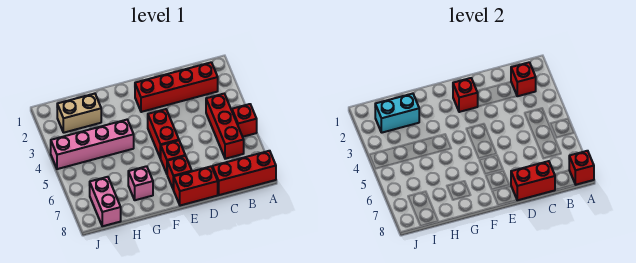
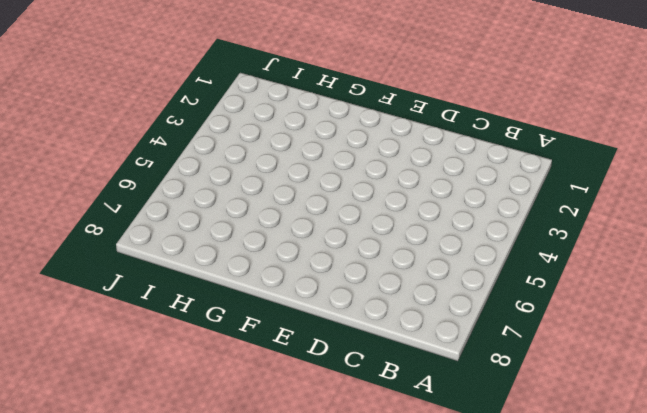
none -> red brick A5 level 1
none -> red brick A8:C8 level 1
none -> red brick B2:E2 level 1

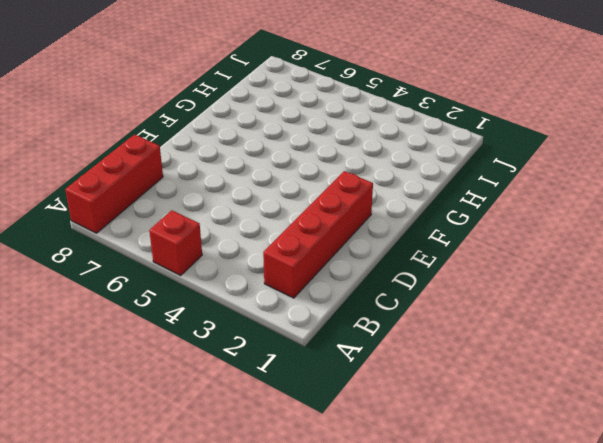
none -> red brick B4:B6 level 1
none -> red brick D8:E8 level 1
none -> red brick E4:E5 level 1

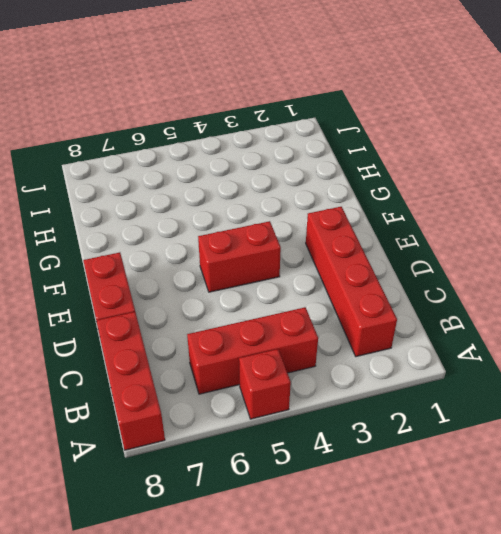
none -> red brick E6 level 1
none -> red brick E7 level 1
none -> pink brick G4:J4 level 1

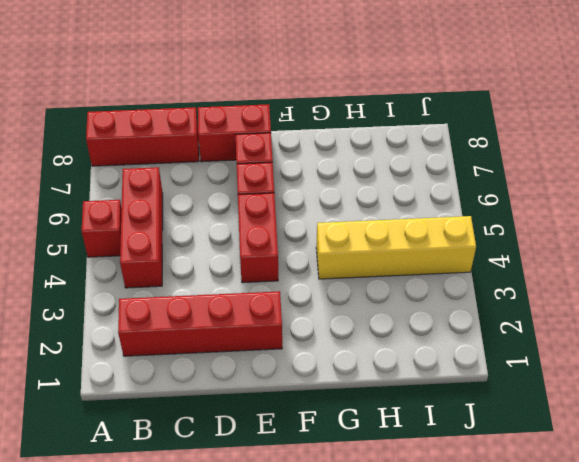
yellow brick G4:J4 level 1 -> pink brick G4:J4 level 1
none -> pink brick G7 level 1
none -> tan brick H2:I2 level 1
none -> pink brick I7:I8 level 1

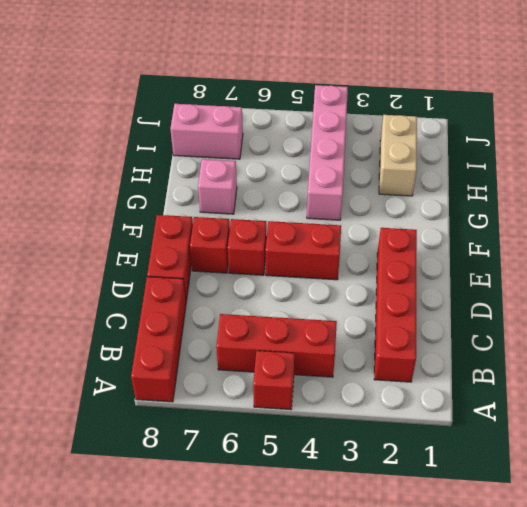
none -> red brick A8 level 2
none -> red brick B2 level 2
none -> red brick C8:D8 level 2

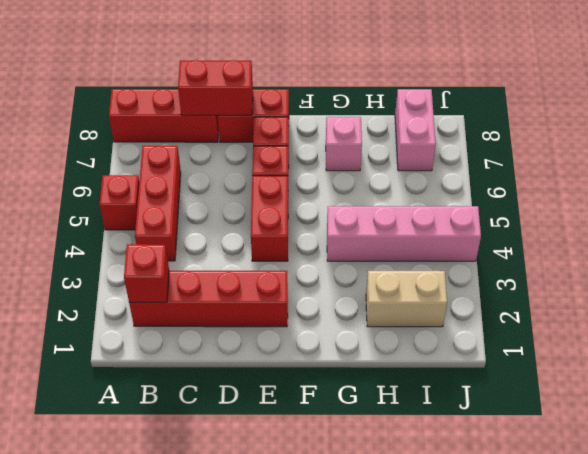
none -> red brick A8 level 2
none -> red brick E2 level 2
none -> cyan brick H2:I2 level 2

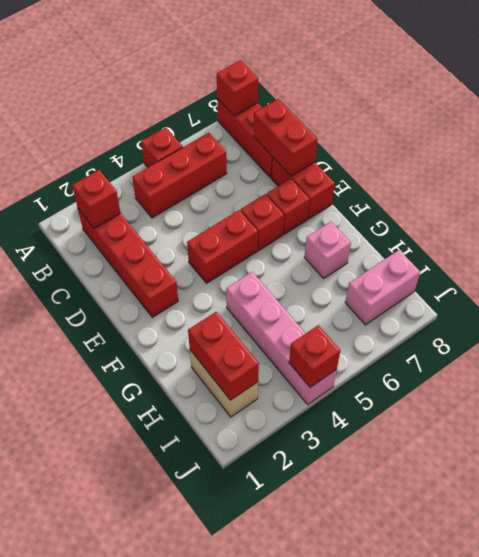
red brick H2:I2 level 2 -> cyan brick H2:I2 level 2
red brick J4 level 2 -> red brick E2 level 2

